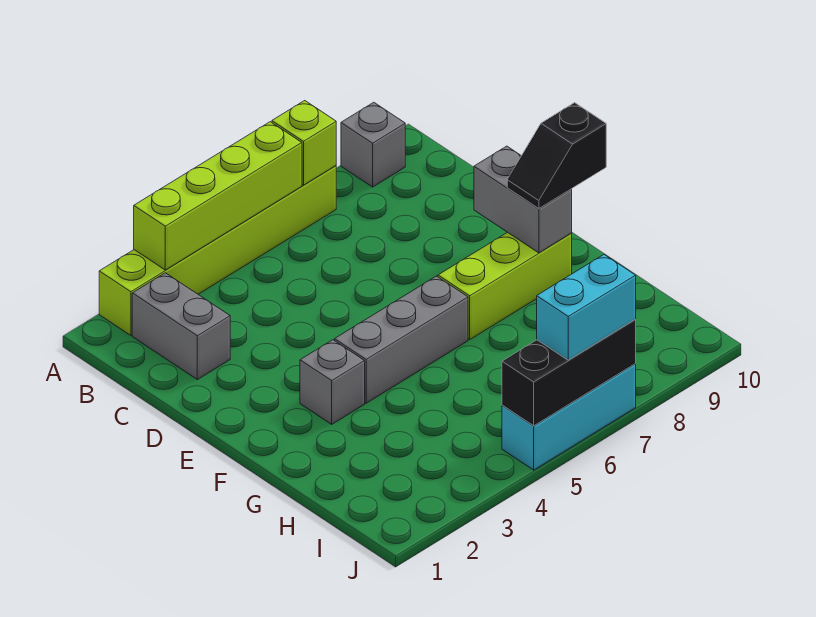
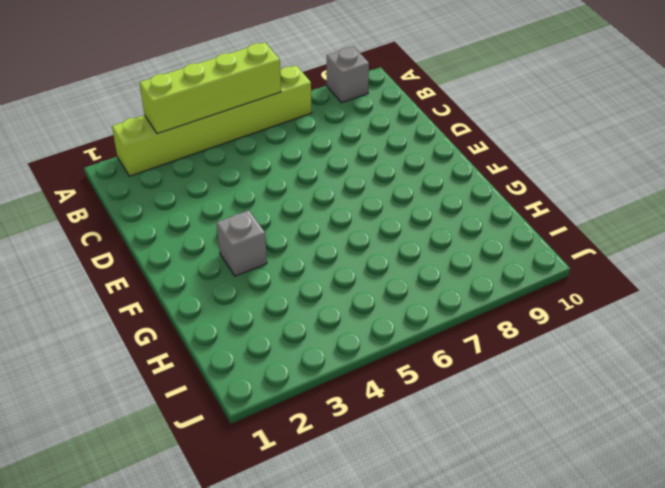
none -> grey brick B2:C2 level 1
none -> grey brick F4:F6 level 1
none -> lime brick F7:F9 level 1

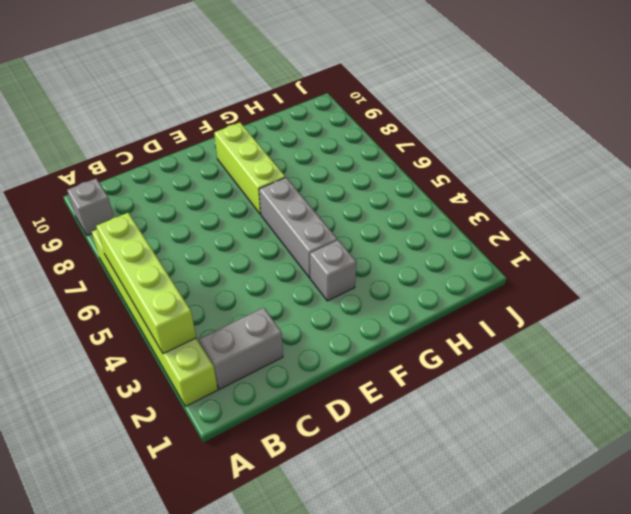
none -> cyan brick J5:J7 level 1
none -> lime brick A7 level 2
none -> grey brick E9:F9 level 2

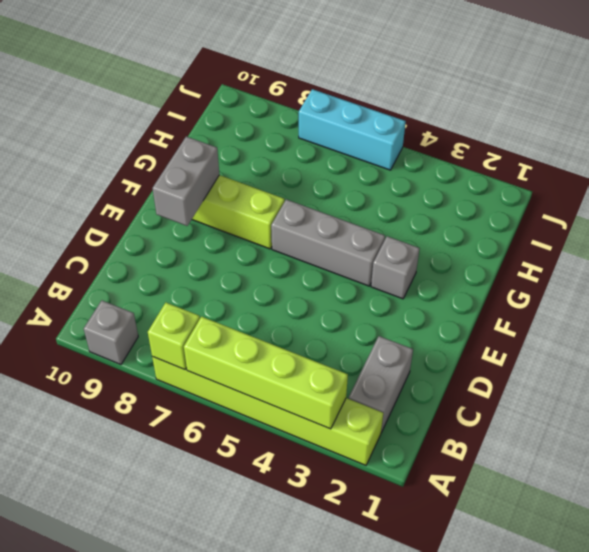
none -> black brick J5:J7 level 2
none -> black slope F9:F10 level 3 top 10
none -> cyan brick J6:J7 level 3

